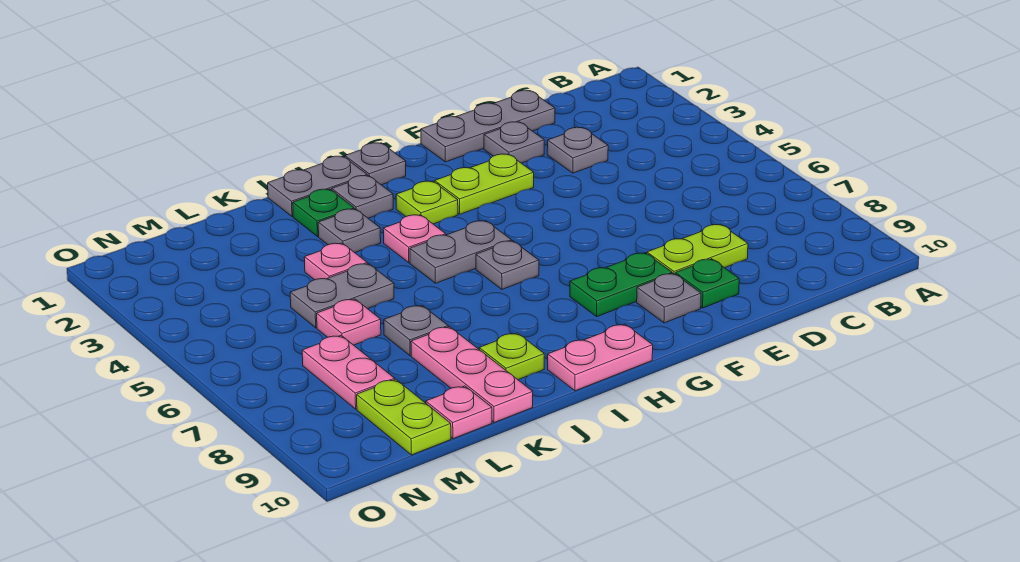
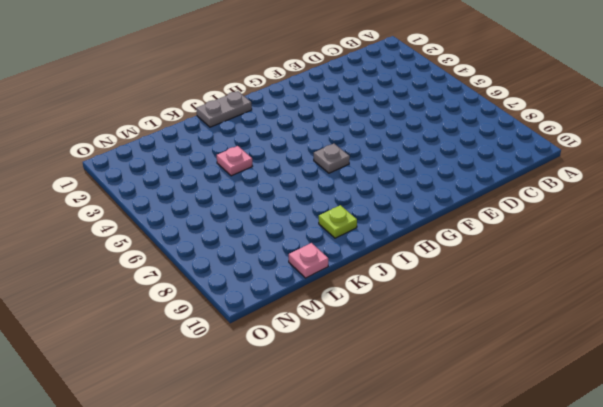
none -> grey plate D1:F1 level 1
none -> grey plate D3 level 1
none -> lime plate D8:E8 level 1

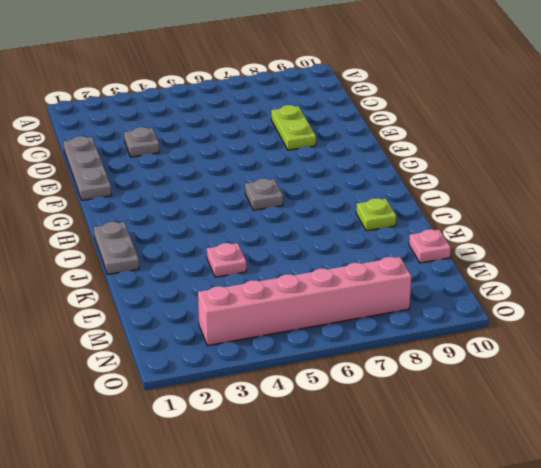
pink brick N3:N8 level 1 -> none
none -> grey plate E2 level 1
none -> green plate E9 level 1
none -> lime plate F3:G3 level 1

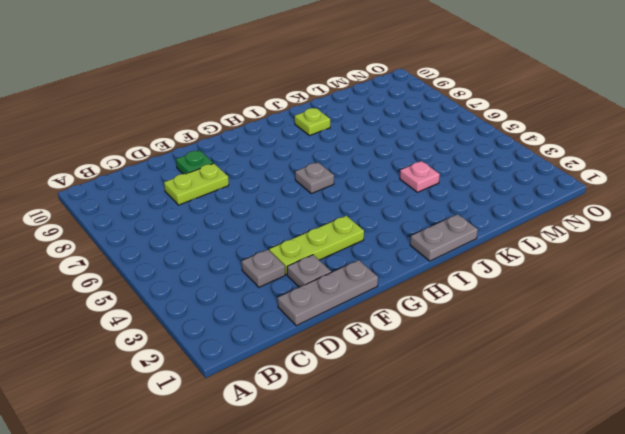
lime plate E3:G3 level 1 -> lime plate F3:G3 level 1
none -> green plate F8:G8 level 1
none -> grey plate F9 level 1
none -> grey plate H1 level 1

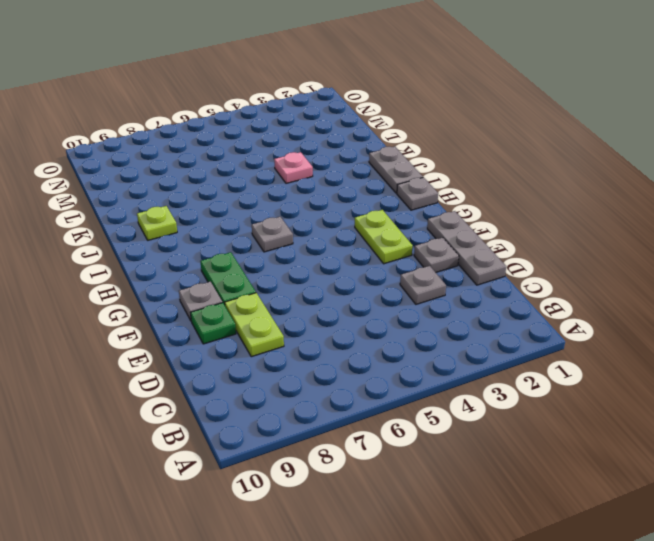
none -> lime plate H3 level 1
none -> grey plate H5:I5 level 1
none -> pink plate H10:I10 level 1

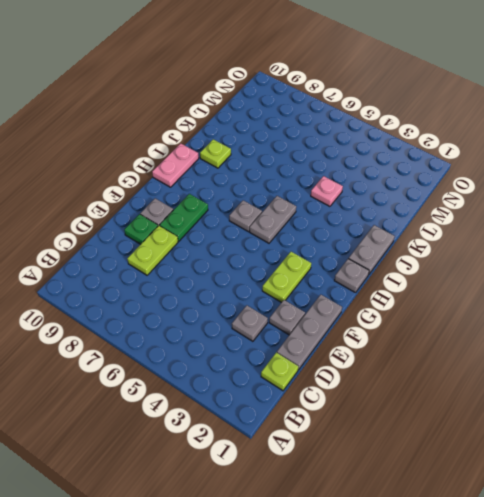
lime plate C1 level 1 -> lime plate H3 level 1
none -> grey plate I2 level 1
none -> pink plate I4 level 1
none -> green plate J2 level 1

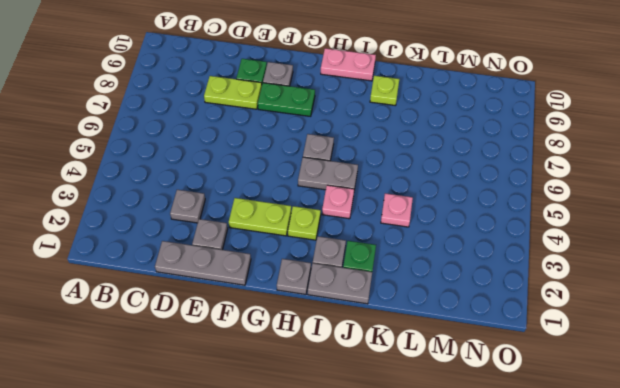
none -> grey plate J3 level 1
none -> grey plate K5:L5 level 1
none -> grey plate K7 level 1

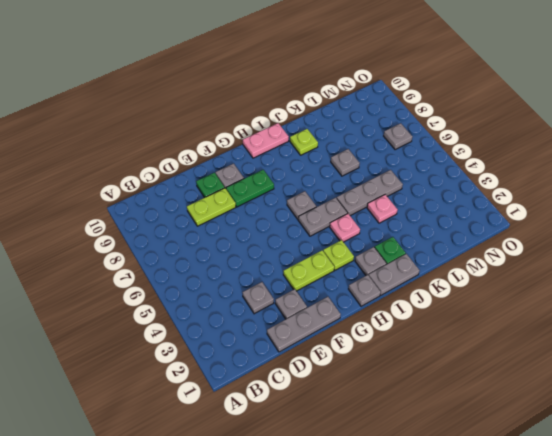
grey plate J5:L5 level 1 -> grey plate K5:L5 level 1
grey plate N7 level 1 -> grey plate J3 level 1
none -> pink plate K8:K10 level 1
none -> pink plate L6 level 1
none -> pink plate L10 level 1

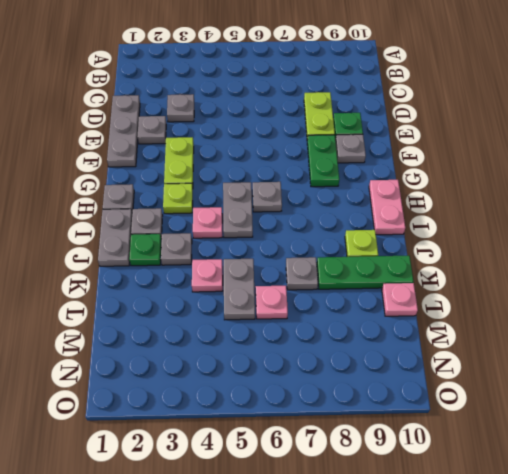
green plate K8:K10 level 1 -> pink plate K8:K10 level 1
none -> pink plate M7:M8 level 1
none -> lime plate M9:M10 level 1

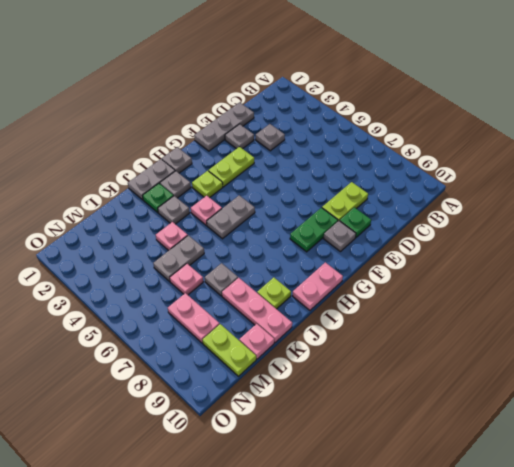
none -> grey plate H6 level 1

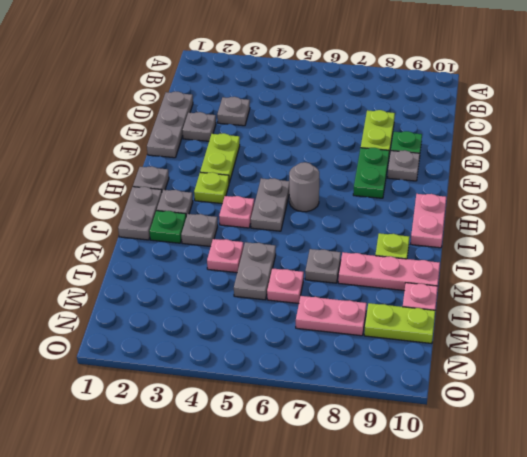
grey round brick H6 level 1 -> grey plate H6 level 1

